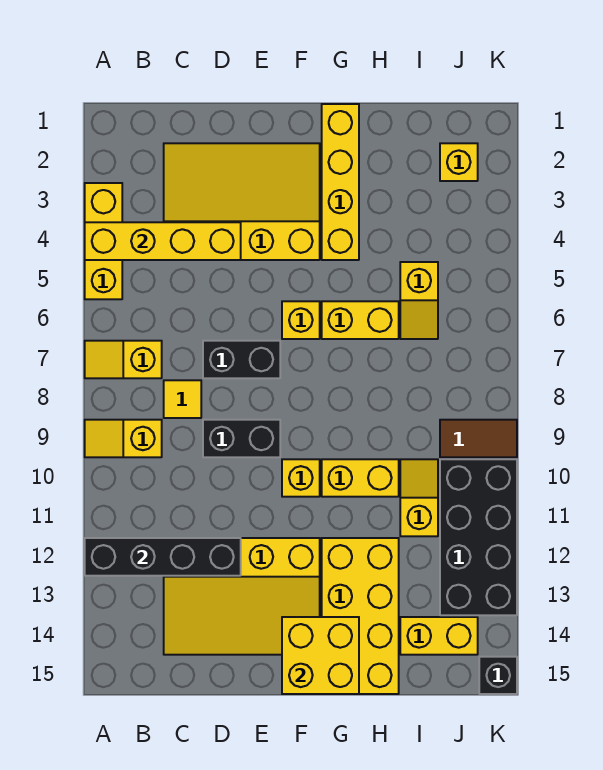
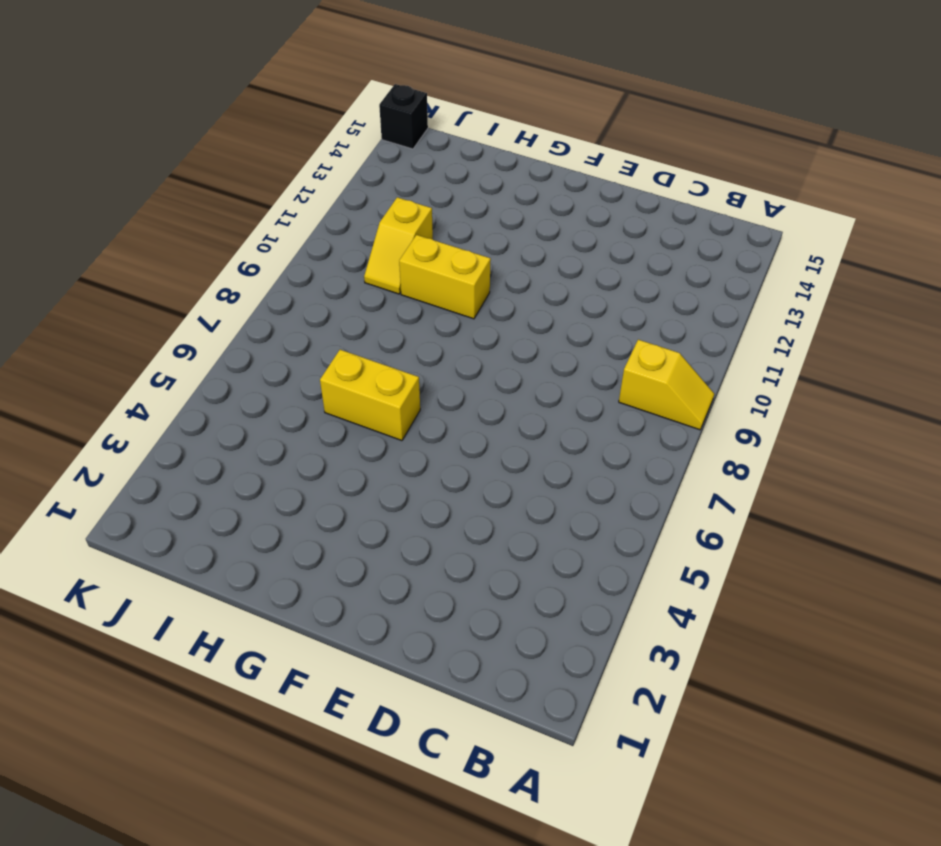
none -> yellow brick A3:A5 level 1
none -> yellow slope A7:B7 level 1 top B
none -> yellow slope C2:F4 level 1 top 4

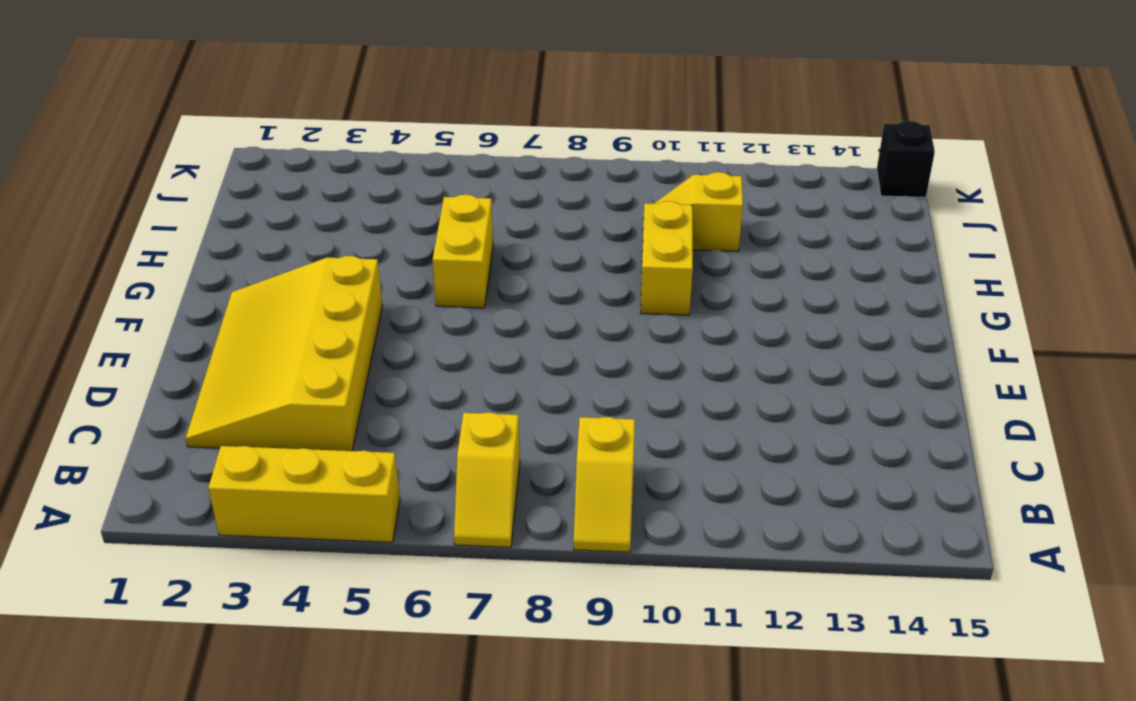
none -> yellow tile C8 level 1
none -> yellow slope C12:F14 level 1 top 12
none -> black brick D7:E7 level 1

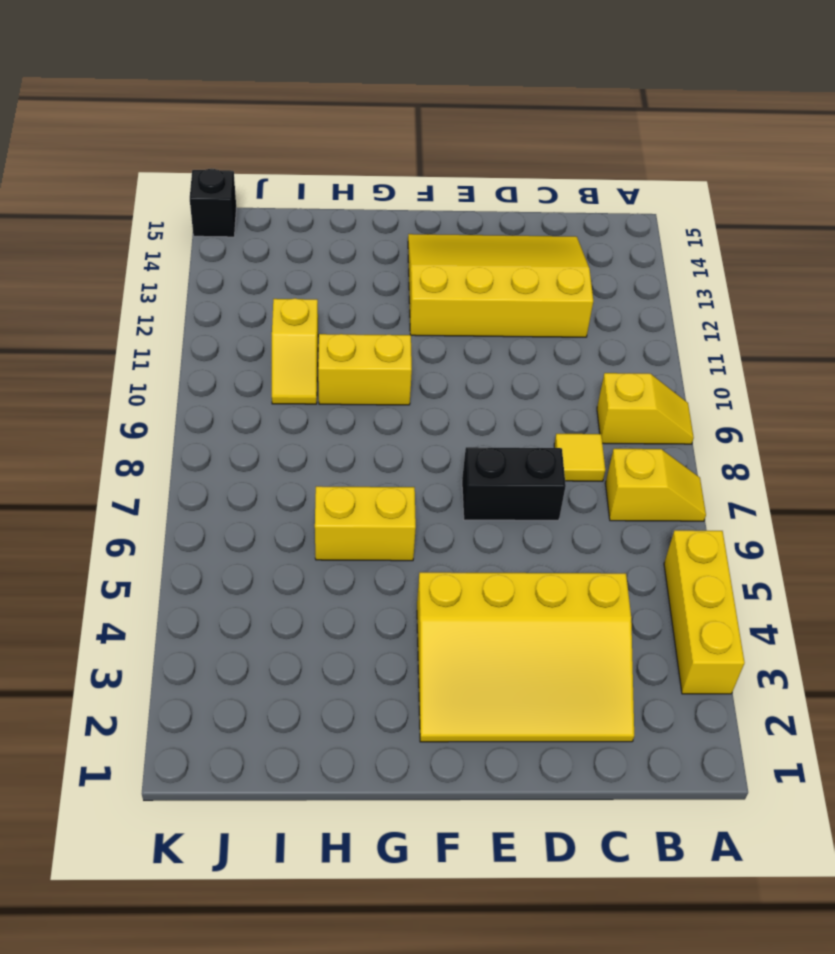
none -> black brick D9:E9 level 1
none -> yellow brick F6 level 1
none -> yellow brick F10 level 1

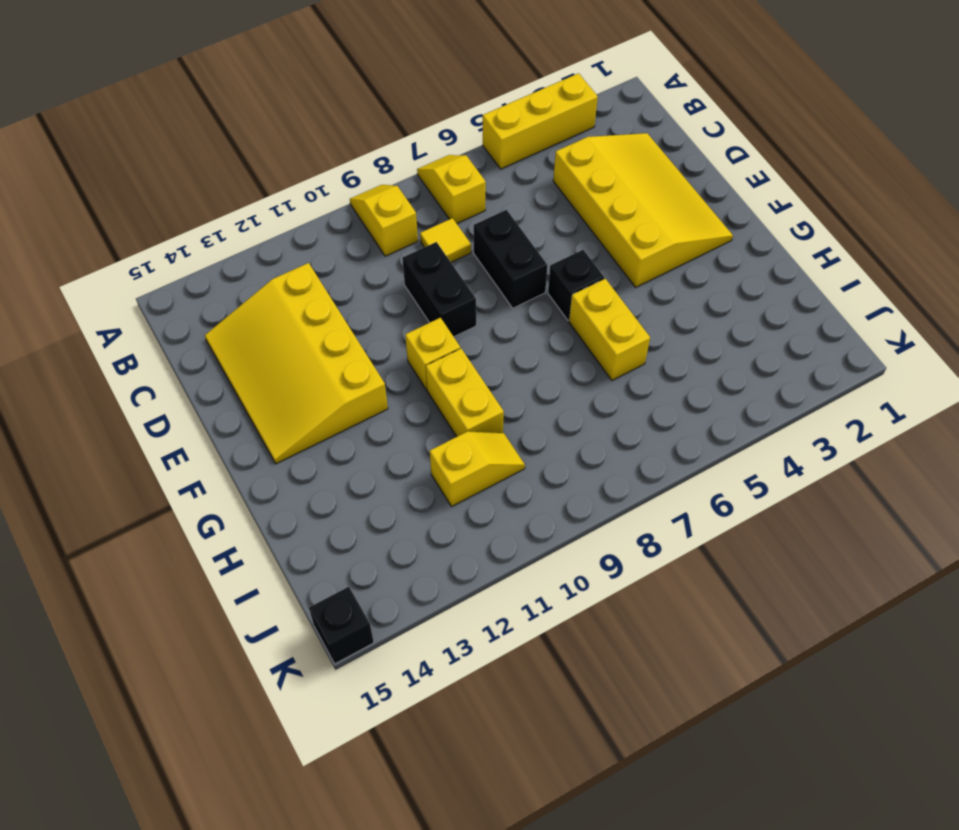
black brick F6 level 1 -> yellow brick F6 level 1
none -> yellow brick G1:G4 level 1
none -> yellow brick G12:H15 level 1
none -> yellow slope I5:I6 level 1 top 5

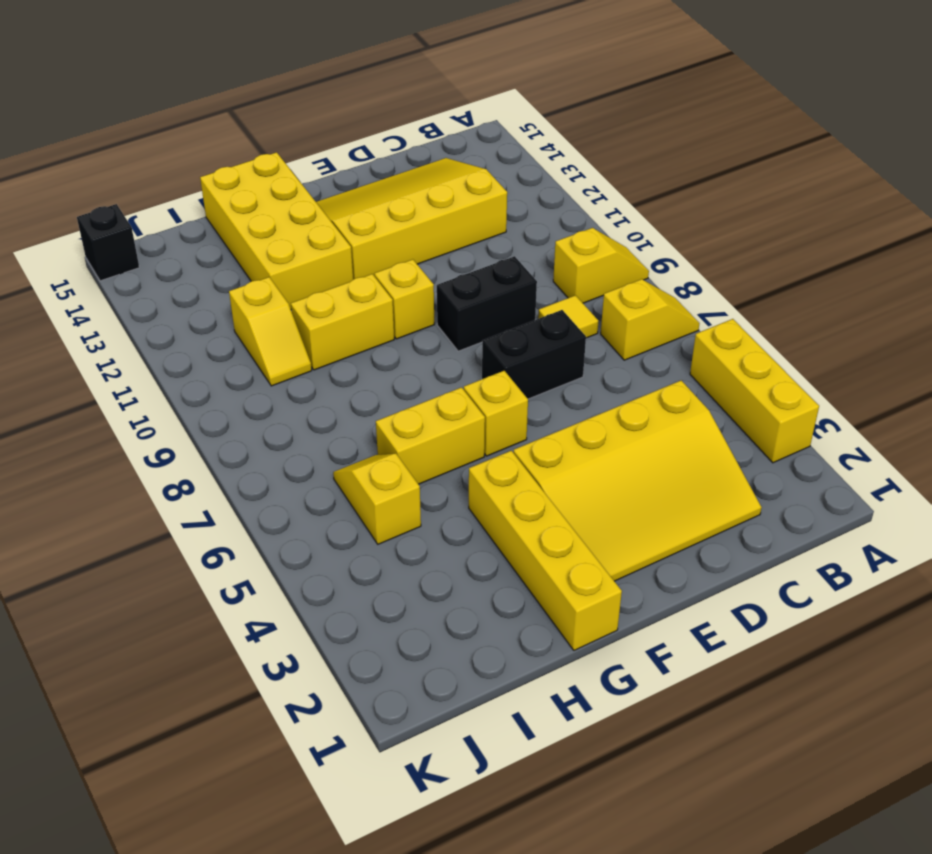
none -> yellow brick I14:J14 level 1
none -> yellow brick J2 level 1
none -> brown tile J9:K9 level 1

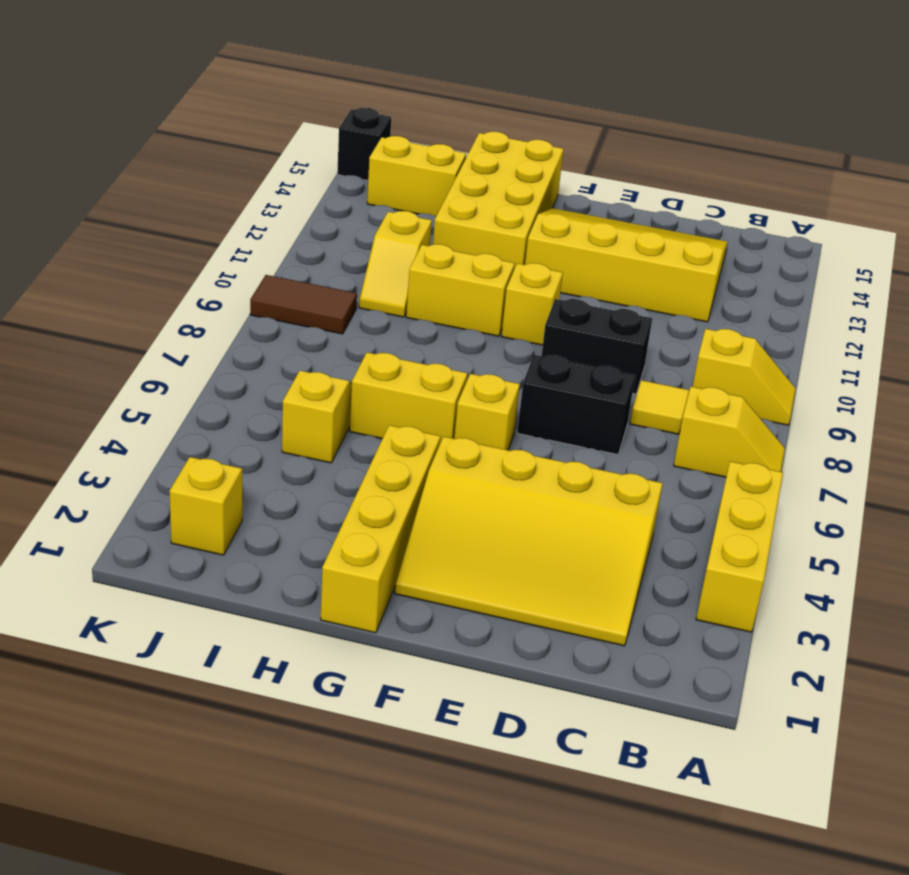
none -> black brick J10:K13 level 1
none -> yellow brick A4:D4 level 2
none -> black brick A12:D12 level 2

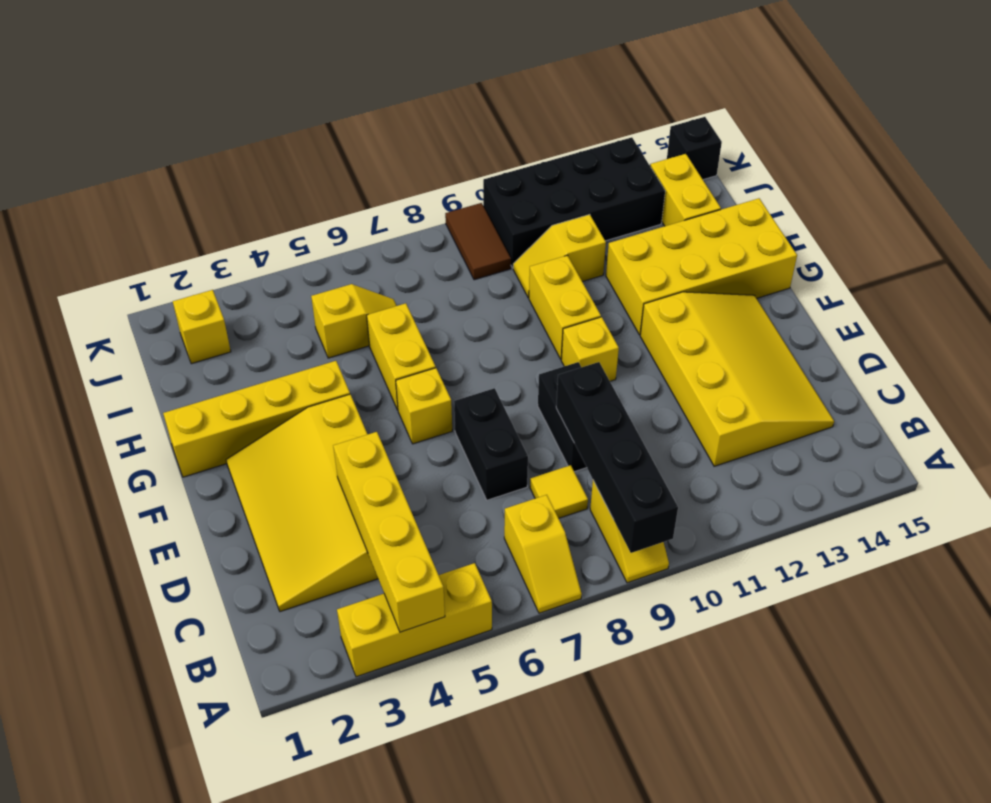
black brick A9:D9 level 2 -> black brick A12:D12 level 2
none -> yellow brick F14:G15 level 2

